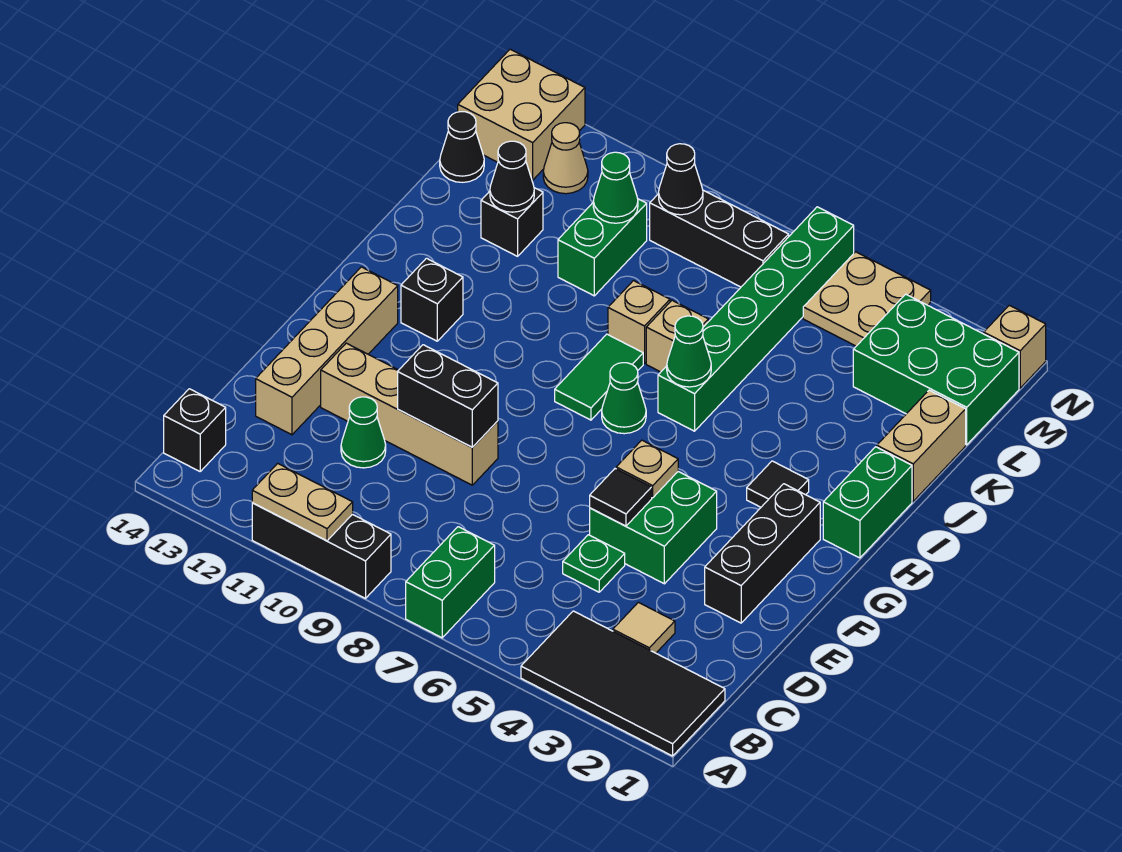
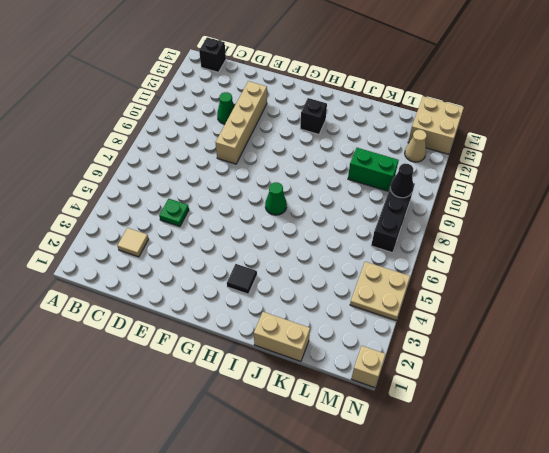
none -> black tile A1:B4 level 1
none -> green brick A7:B7 level 1
none -> black brick A9:A11 level 1
none -> tan brick D13:G13 level 1

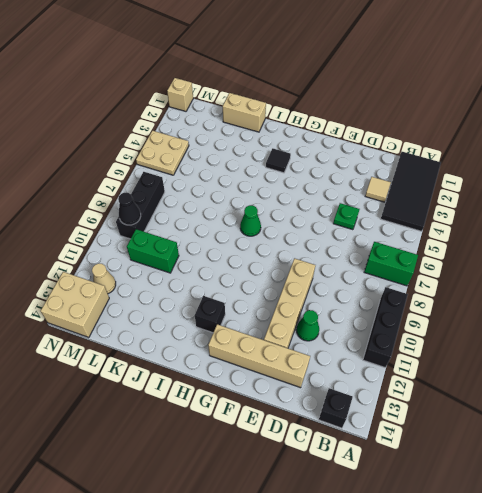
none -> black brick E2:G2 level 1
none -> green brick E4:F5 level 1
none -> green brick H1:I1 level 1
none -> green tile H8:I8 level 1

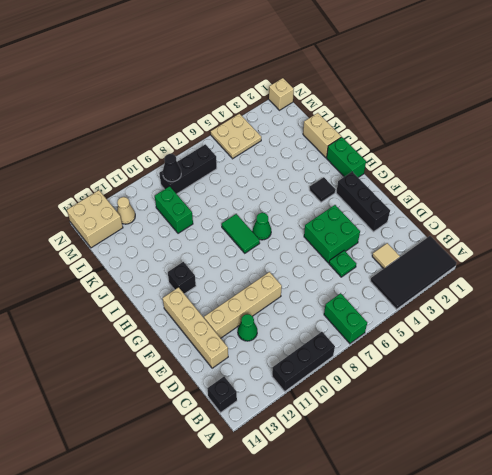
none -> green brick I6:N6 level 1
none -> tan brick J7 level 1
none -> tan brick J8 level 1
none -> black brick K12 level 1

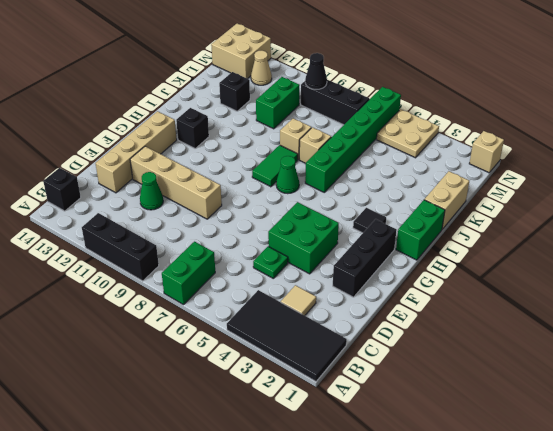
none -> green brick L1:M3 level 1
none -> black cone L14 level 1
none -> tan plate A10:A11 level 2
none -> black tile E5 level 2

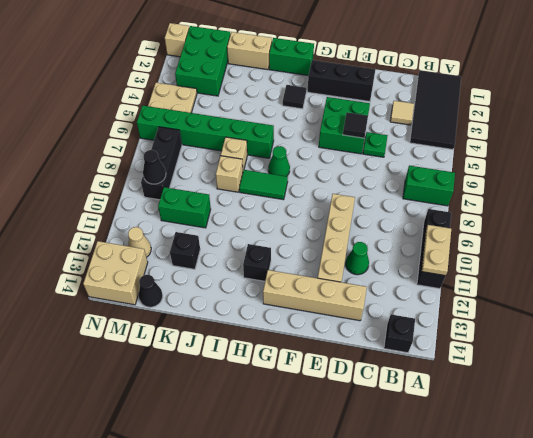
none -> black brick E9:E10 level 2
none -> tan plate F5 level 2
none -> green cone I6 level 2
none -> black cone K12 level 2

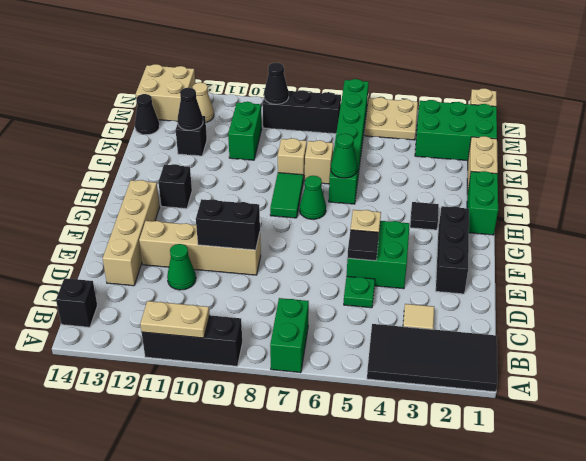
none -> green cone L10 level 2

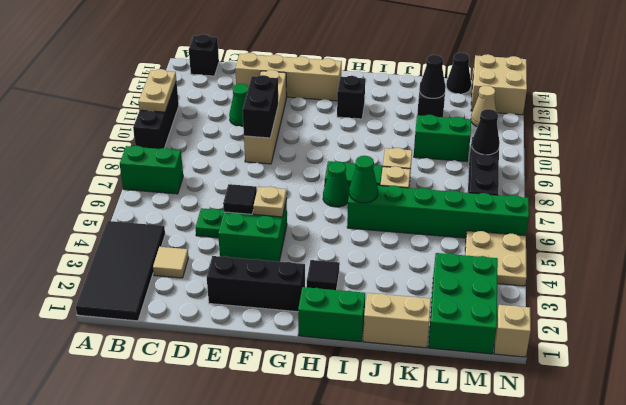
none -> green cone L10 level 2

